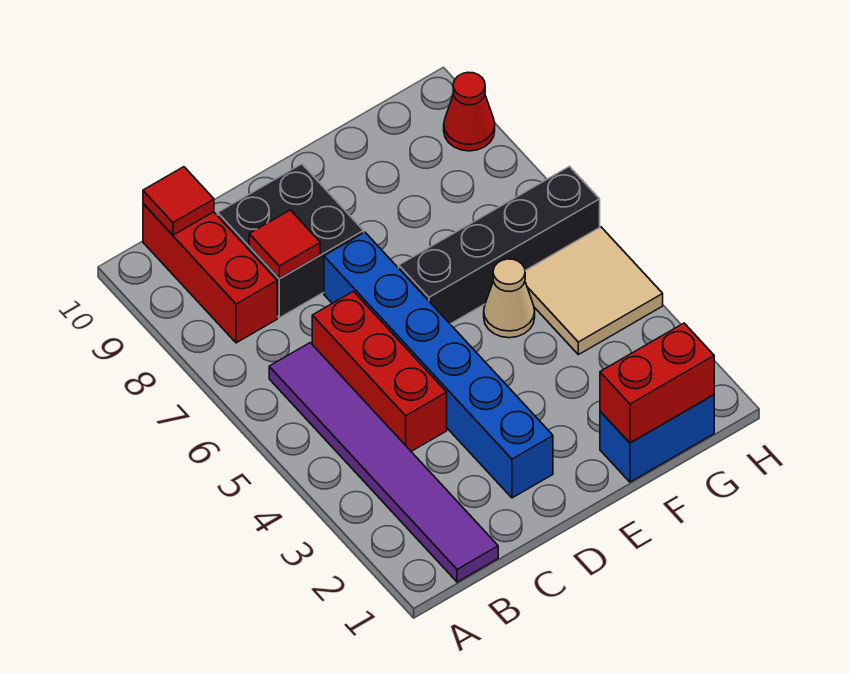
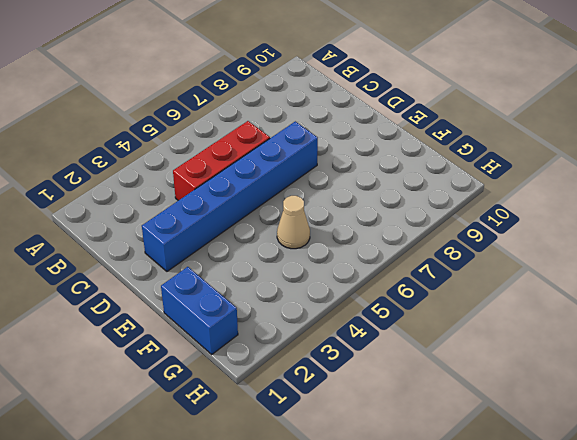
none -> purple tile B1:B6 level 1
none -> red brick B8:B10 level 1
none -> black brick C8:D9 level 1

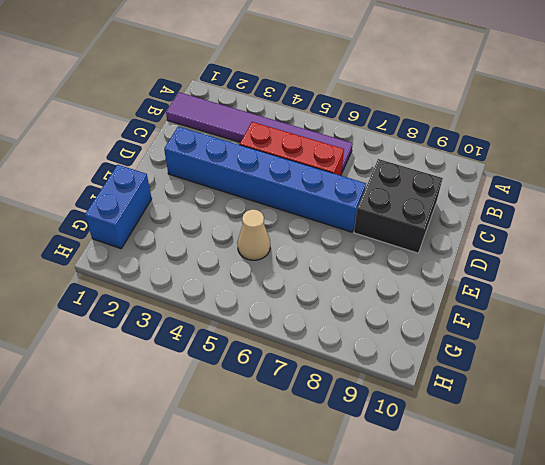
none -> red brick B8:B10 level 1
none -> black brick E6:H6 level 1
none -> tan tile G4:H5 level 1

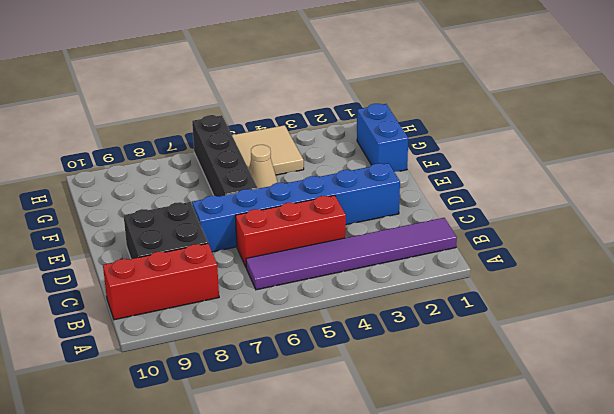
none -> red cone H9 level 1
none -> red tile B10 level 2
none -> red tile C8 level 2

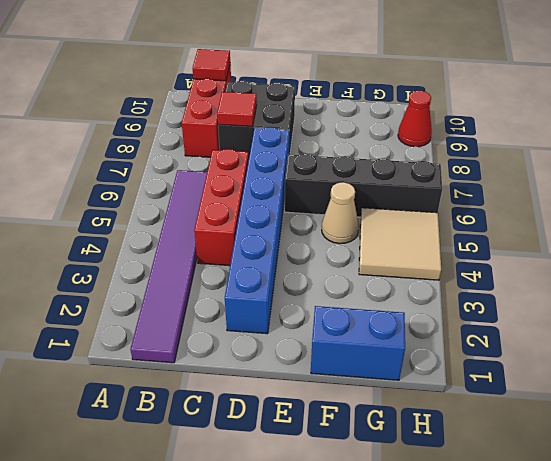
none -> red brick F1:G1 level 2

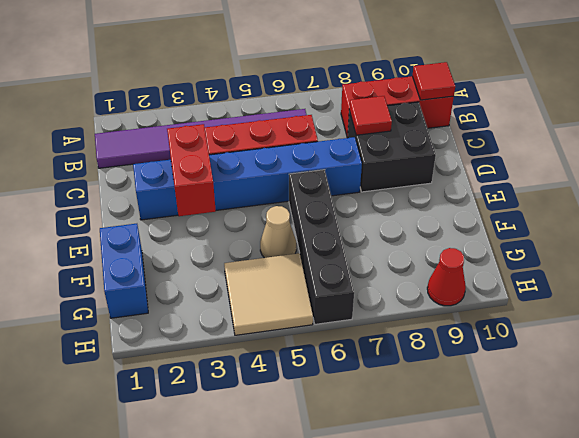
red brick D3:E3 level 2 -> red brick F1:G1 level 2

